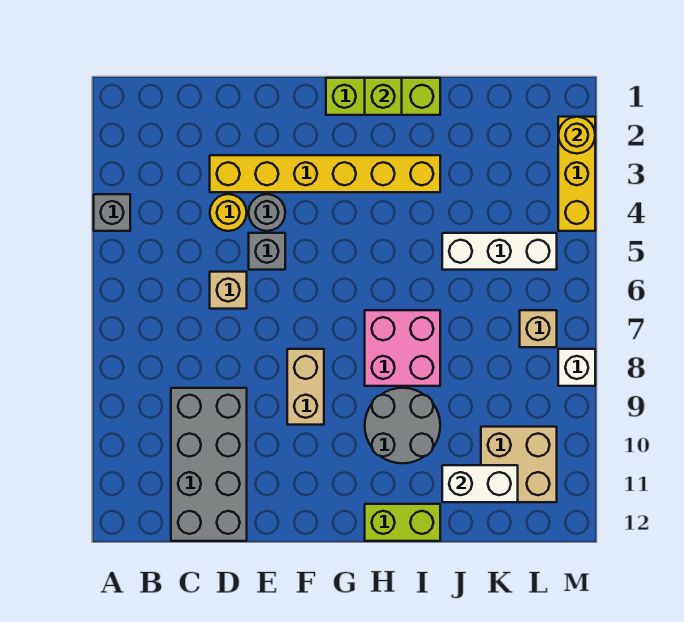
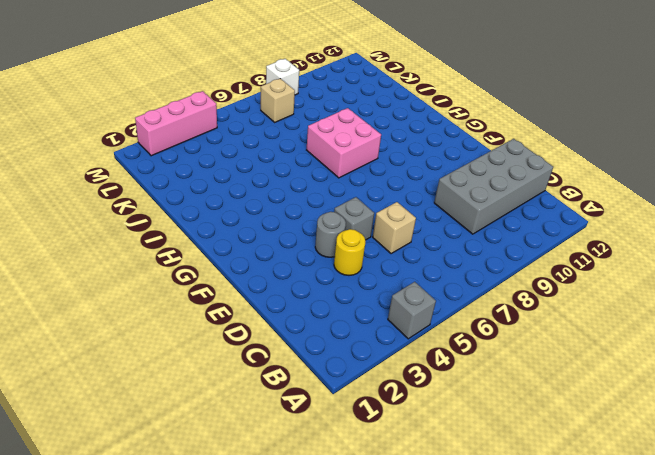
pink brick M2:M4 level 1 -> yellow brick M2:M4 level 1
none -> yellow brick D3:I3 level 1
none -> tan brick F8:F9 level 1
none -> lime brick G1:I1 level 1

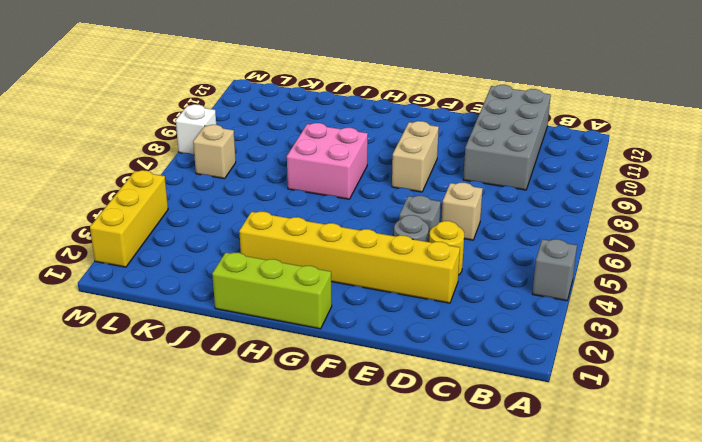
none -> grey round brick H9:I10 level 1
none -> lime brick H12:I12 level 1
none -> white brick J5:L5 level 1

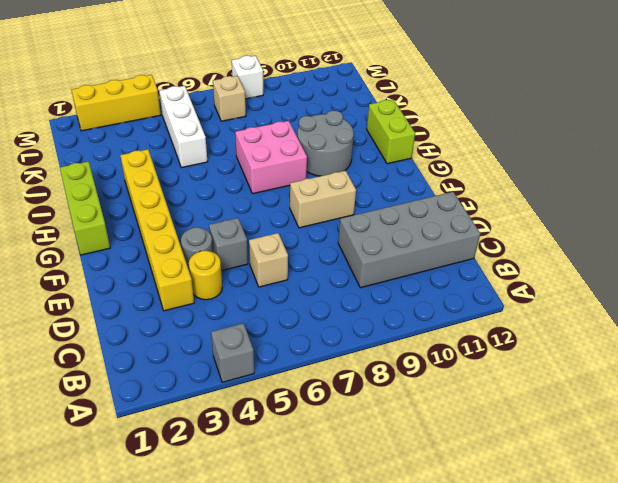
none -> tan brick K10:L11 level 1
none -> lime brick H1 level 2
none -> white brick J11:K11 level 2

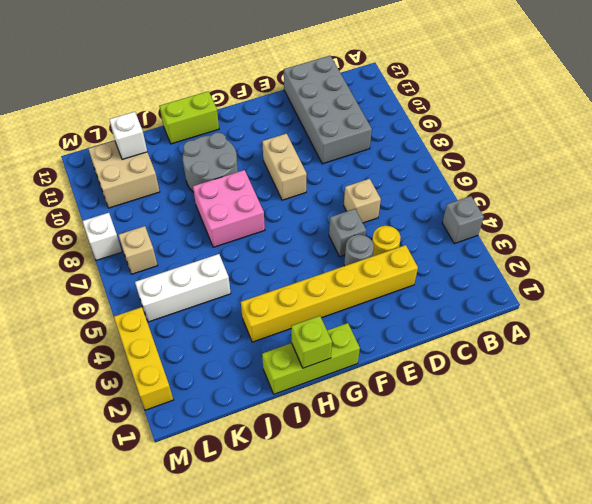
white brick K11 level 2 -> white brick J11:K11 level 2
none -> yellow round brick M2 level 2

